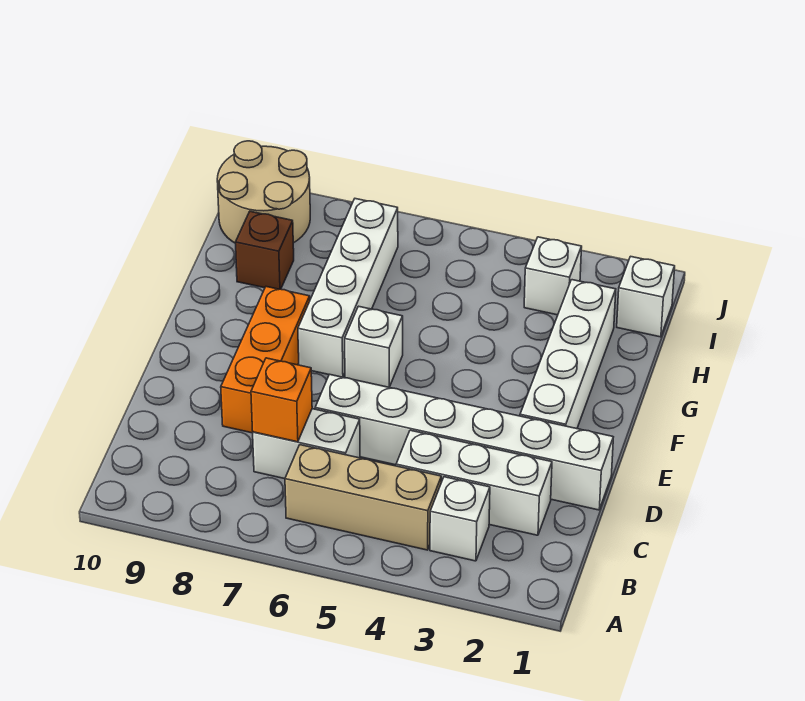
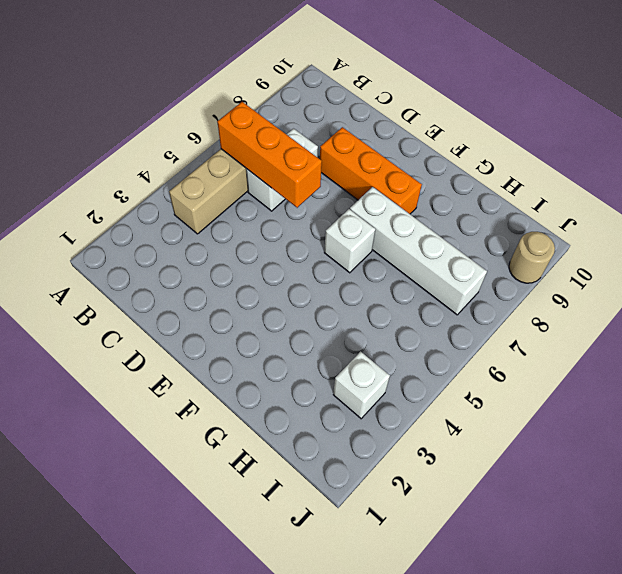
orange brick B6:D6 level 2 -> none
tan round brick J9 level 1 -> tan round brick I9:J10 level 1
none -> white brick B3 level 1
none -> white brick C2:C4 level 1
none -> white brick D1:D6 level 1

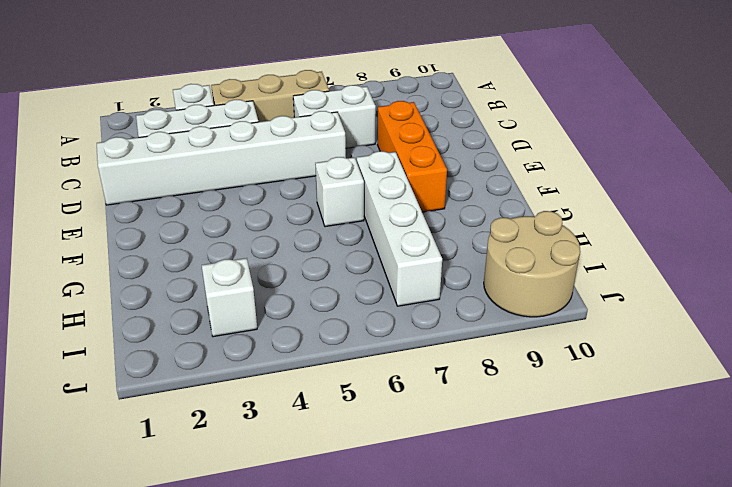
none -> white brick E2:H2 level 1
none -> brown brick H9 level 1
none -> white brick I1 level 1

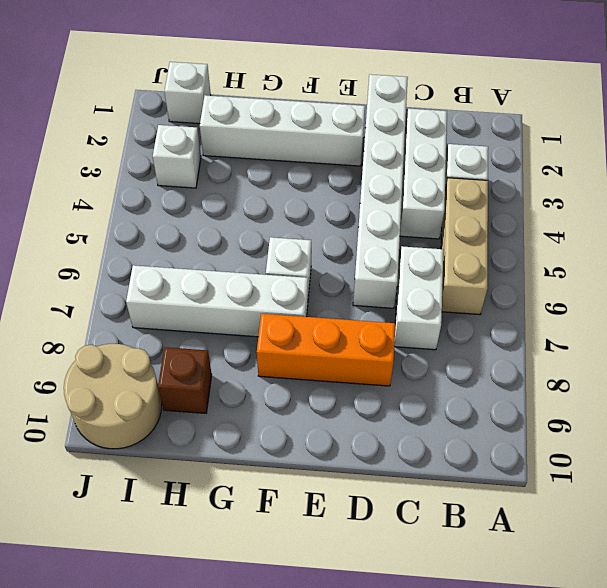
none -> orange brick C7 level 2

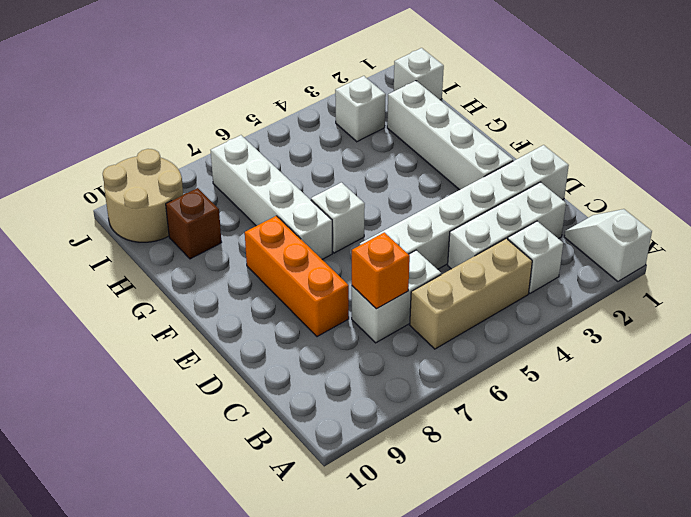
white slope A1:B1 level 1 top A -> none

